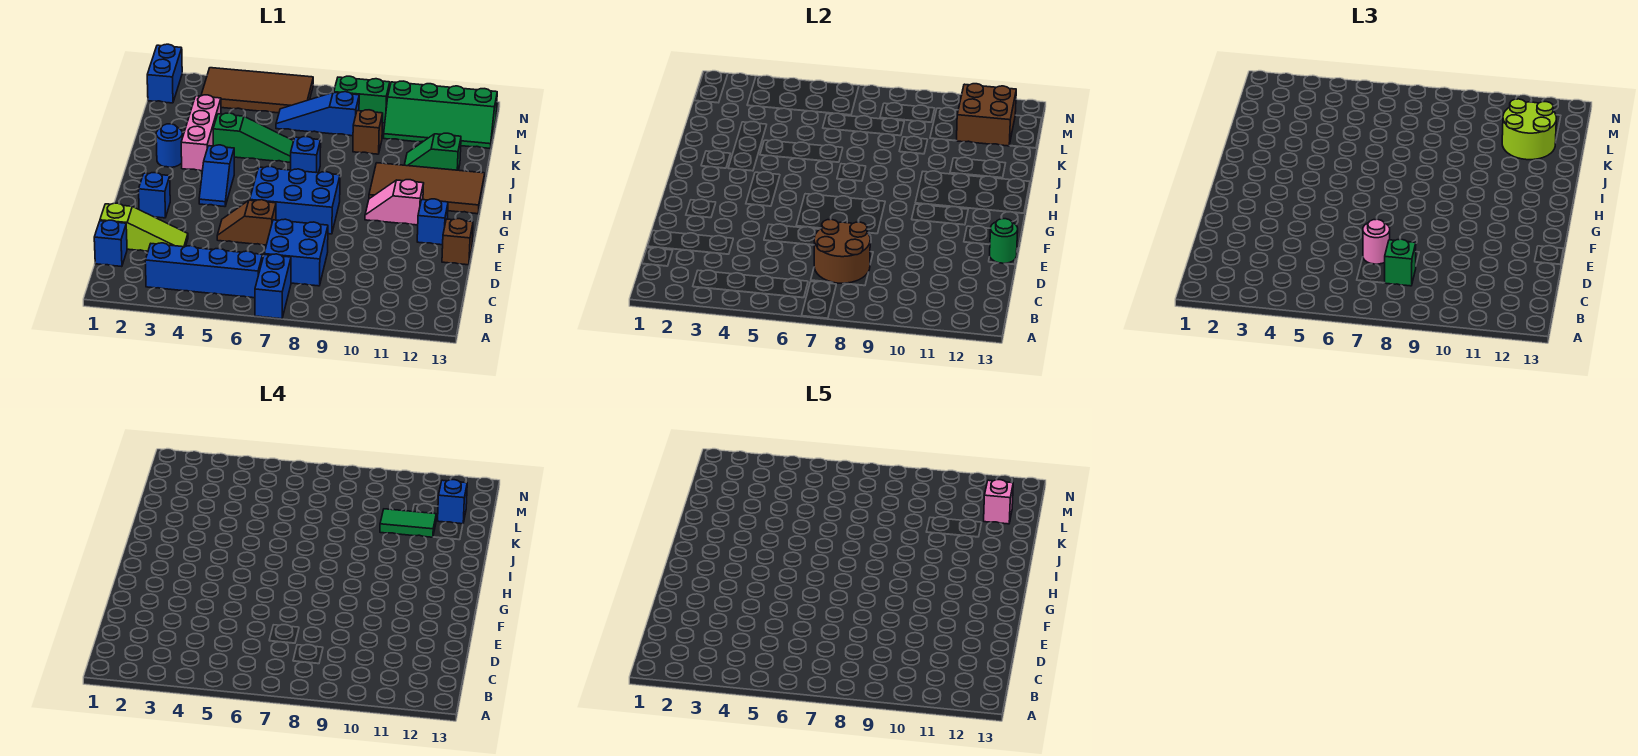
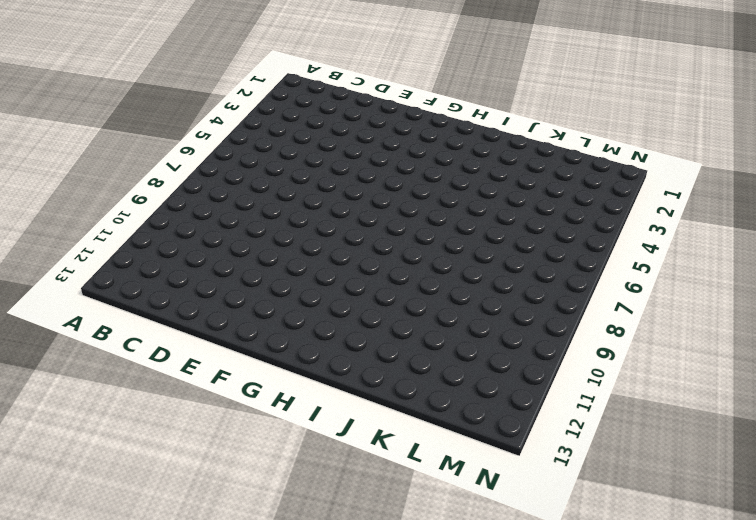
none -> blue brick A7:B7 level 1
none -> blue brick B3:B6 level 1
none -> blue brick C1 level 1
none -> blue brick C7:D8 level 1

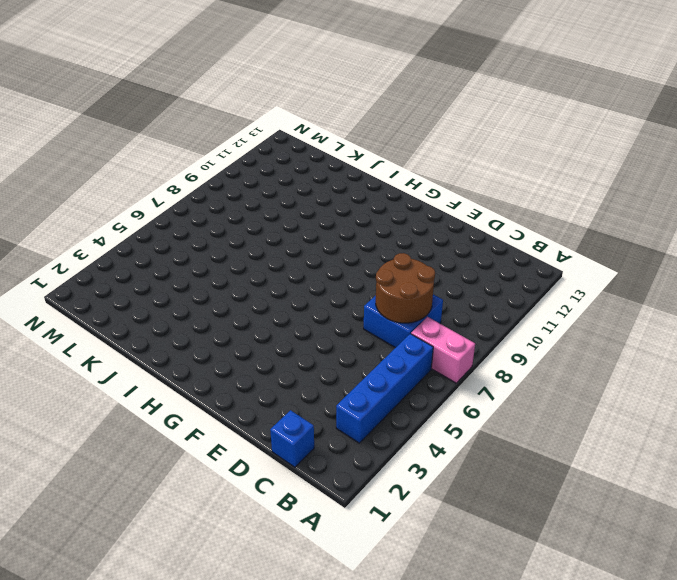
pink brick A7:B7 level 1 -> blue brick A7:B7 level 1
none -> lime slope D1:D3 level 1 top 1
none -> brown slope E5:E6 level 1 top 6
none -> brown brick E13 level 1
none -> blue brick F2 level 1

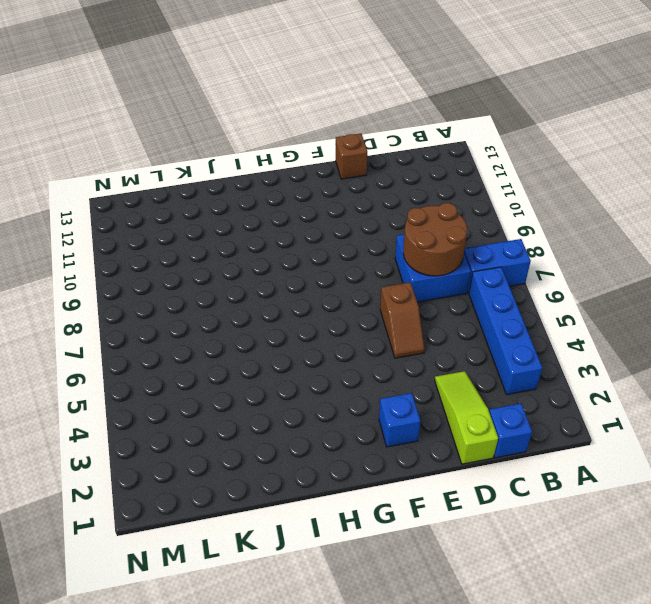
none -> blue brick F6:G8 level 1
none -> blue brick F12 level 1
none -> blue slope G4:H4 level 1 top H
none -> pink slope G10:G11 level 1 top 11

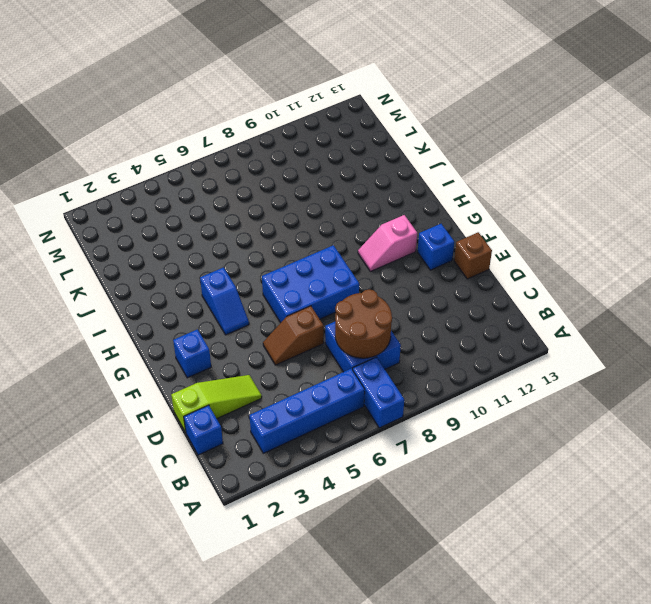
none -> brown tile H10:I13 level 1
none -> blue round brick I2 level 1
none -> pink brick I3:K3 level 1
none -> blue brick I7 level 1

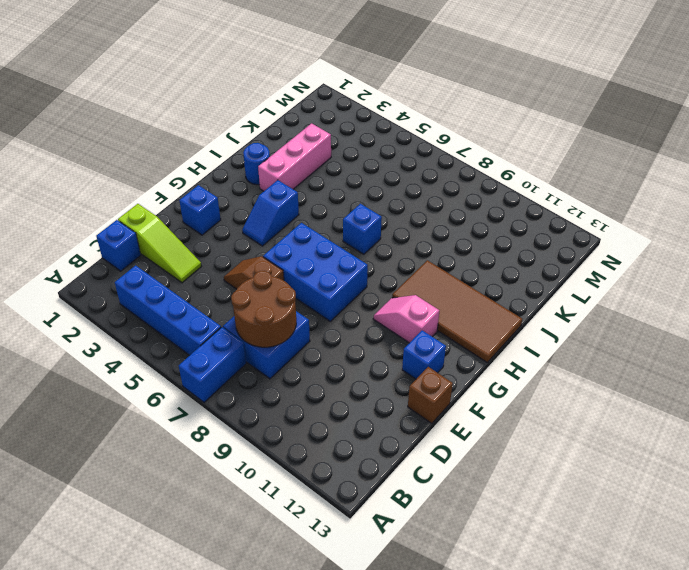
none -> green slope J4:J6 level 1 top 4
none -> green slope J11:J12 level 1 top 12
none -> brown brick K9 level 1
none -> blue slope L6:L8 level 1 top 8

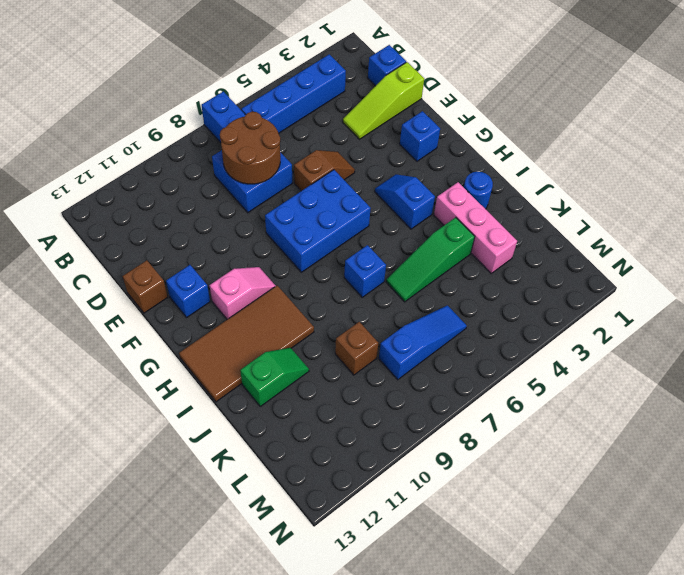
none -> green slope L10:M13 level 1 top M
none -> blue brick M1:N1 level 1
none -> brown tile M3:N6 level 1
none -> green brick M8:M9 level 1

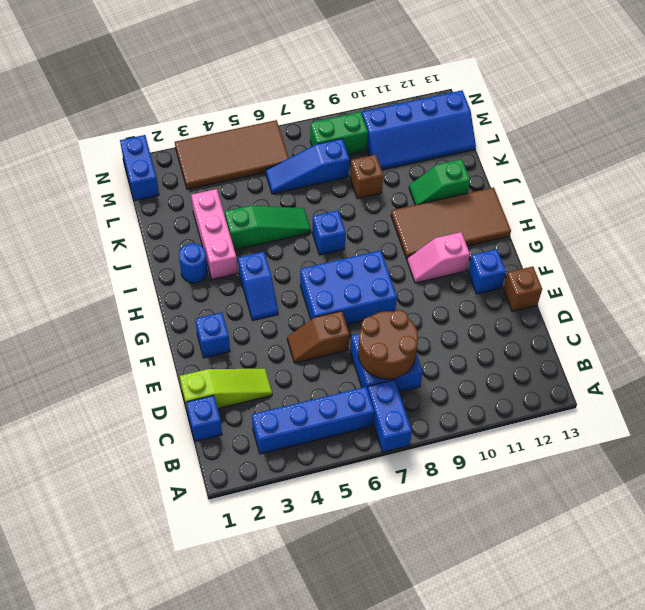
blue slope L10:M13 level 1 top M -> green slope L10:M13 level 1 top M
none -> green round brick E13 level 2
none -> brown brick L11:M12 level 2
none -> green brick C8 level 3
none -> pink round brick D7 level 3

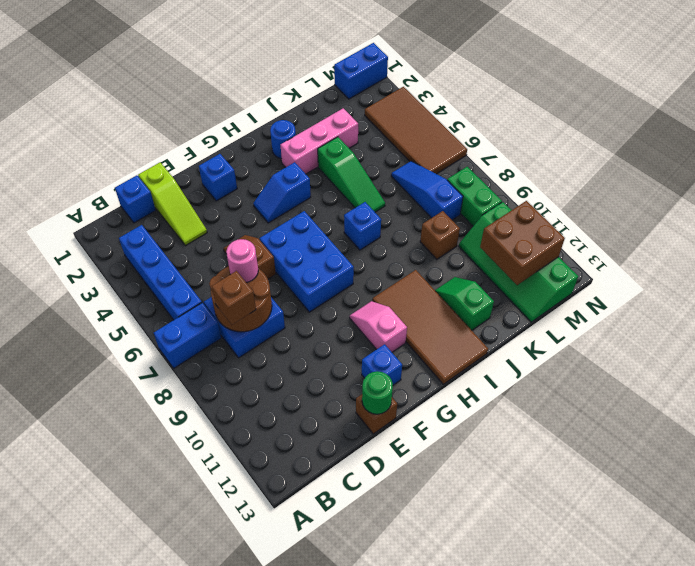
brown brick C8 level 3 -> green brick C8 level 3
none -> lime round brick K11:L12 level 3
none -> green tile K10:K11 level 4
none -> blue brick L12 level 4
none -> pink brick L12 level 5

